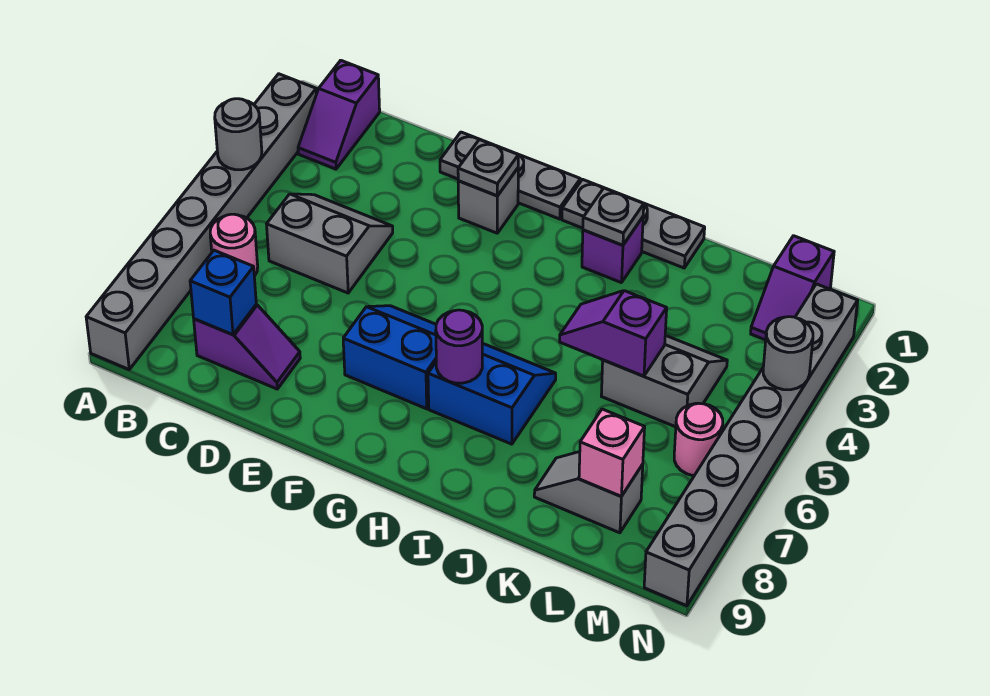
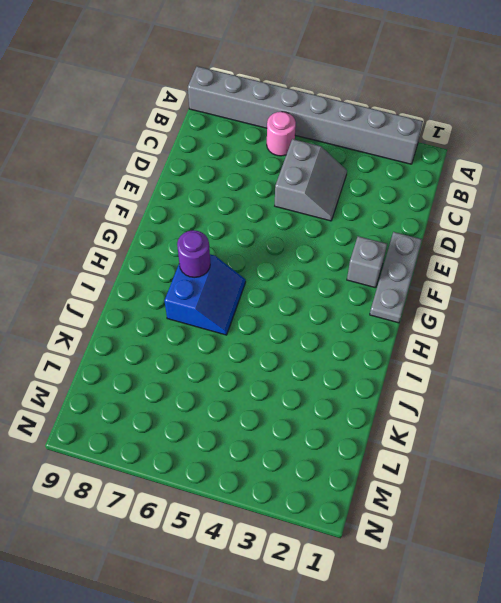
none -> purple slope B1:B2 level 1 top 1
none -> purple slope C8:D8 level 1 top C
none -> blue slope F6:G7 level 1 top 7

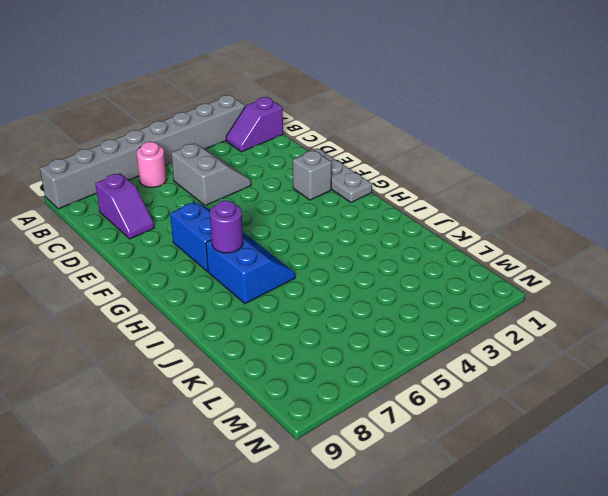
none -> grey plate H1:J1 level 1
none -> purple brick I2 level 1
none -> grey slope K4:L5 level 1 top 5

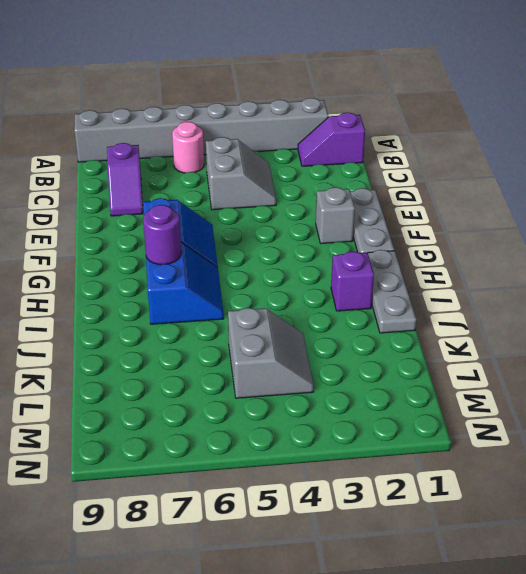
none -> grey slope K8:L8 level 1 top L
none -> purple slope M1:M2 level 1 top 1
none -> pink round brick M6 level 1

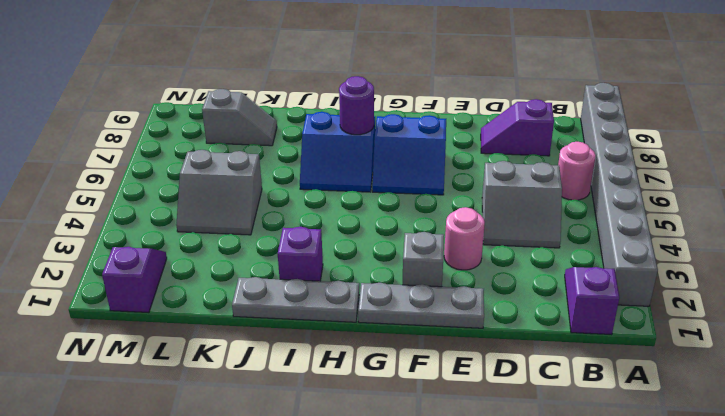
pink round brick E3 level 1 -> pink round brick M6 level 1
none -> grey brick N2:N9 level 1
none -> grey round brick A4 level 2
none -> blue brick C8 level 2

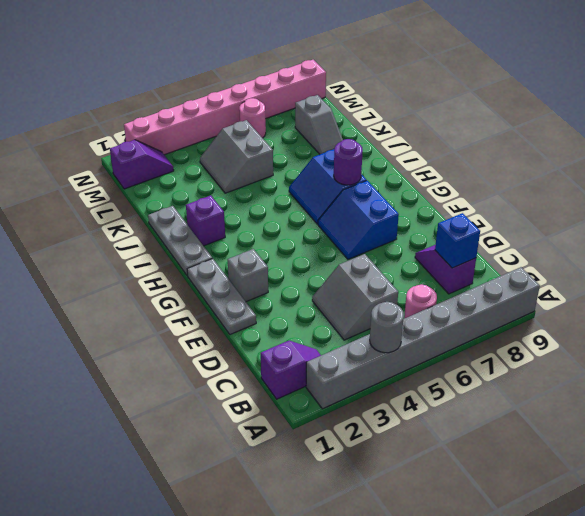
pink brick N2:N9 level 1 -> grey brick N2:N9 level 1
none -> grey plate F2 level 2
none -> grey plate I2 level 2
none -> purple slope J5:K5 level 2 top K

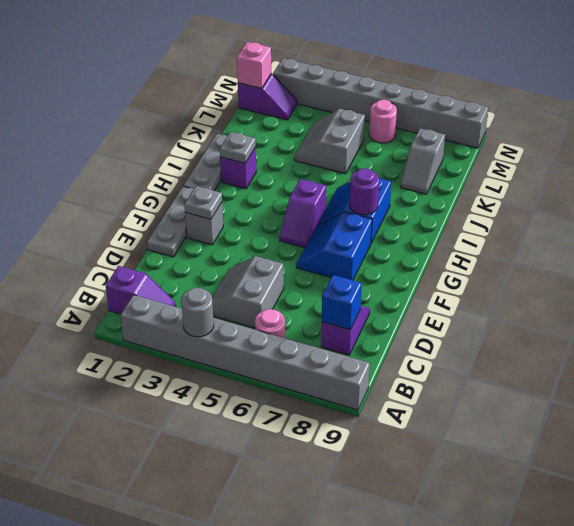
purple slope G5:H5 level 1 top H -> purple slope J5:K5 level 2 top K
pink brick M1 level 2 -> pink brick L8 level 2
none -> grey round brick N4 level 2

